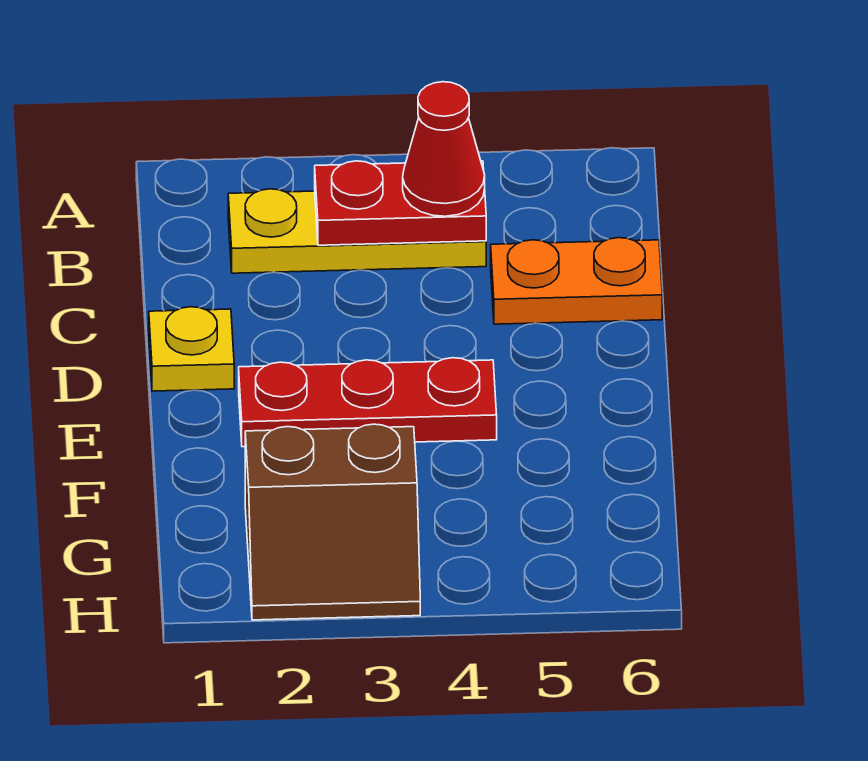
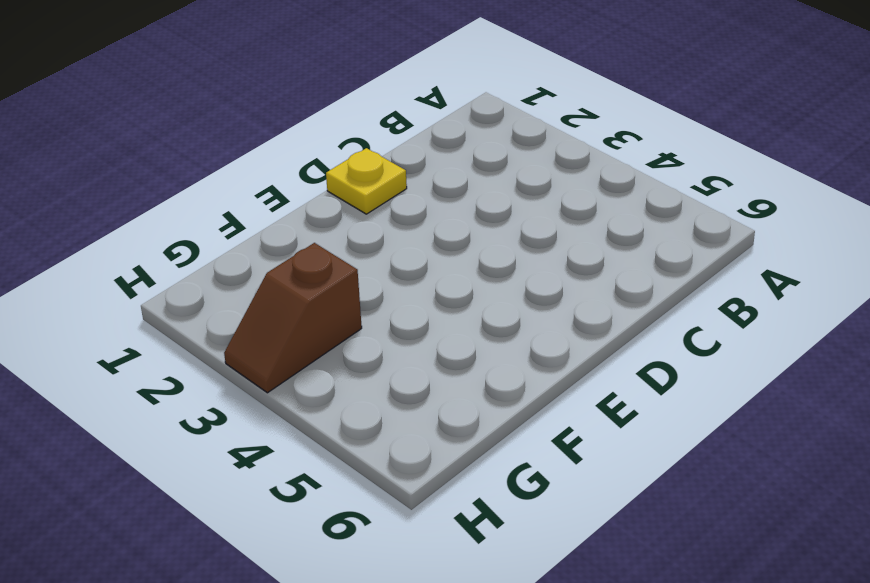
brown slope G3:H3 level 1 top G -> brown slope G2:H3 level 1 top G
none -> yellow plate B2:B4 level 1
none -> orange plate C5:C6 level 1

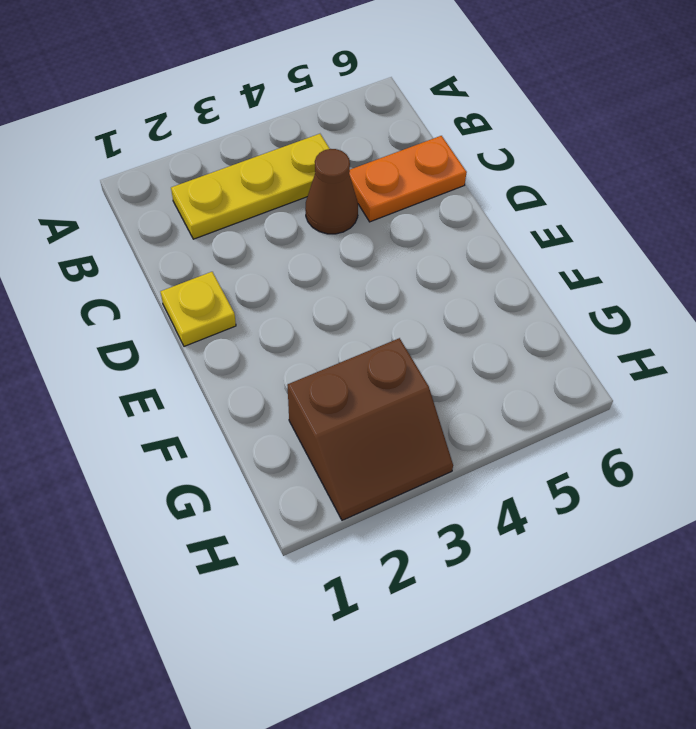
brown cone C4 level 1 -> none
none -> red plate E2:E4 level 1
none -> red plate B3:B4 level 2

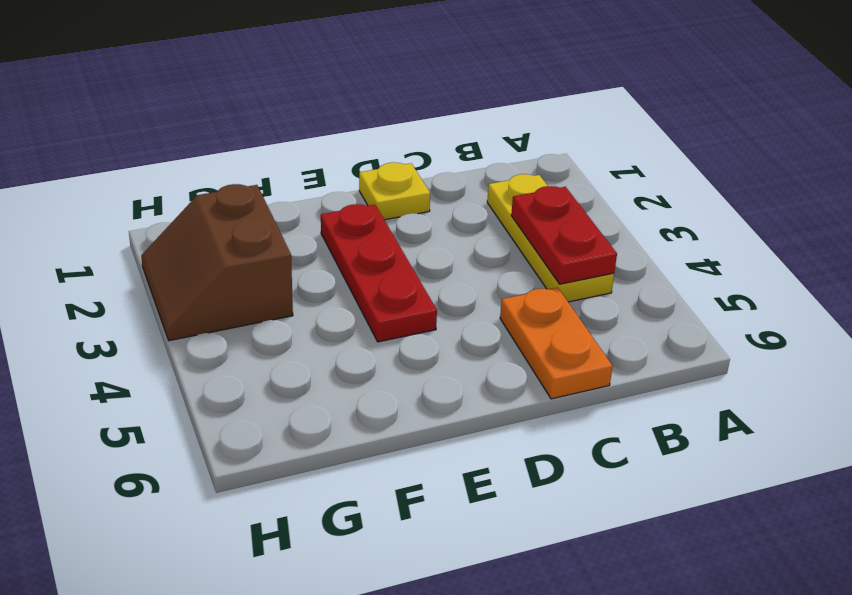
none -> red cone B4 level 3

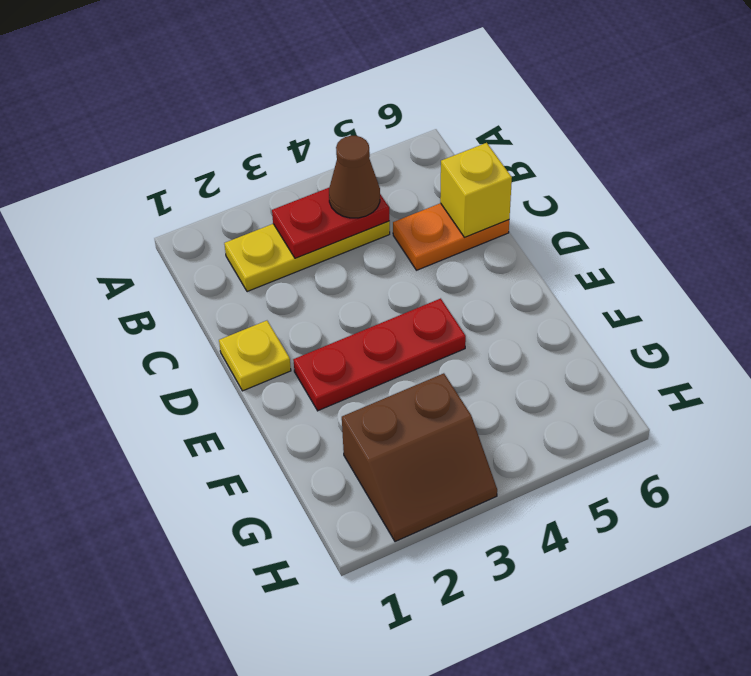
brown cone B4 level 3 -> red cone B4 level 3
yellow brick C6 level 2 -> none

